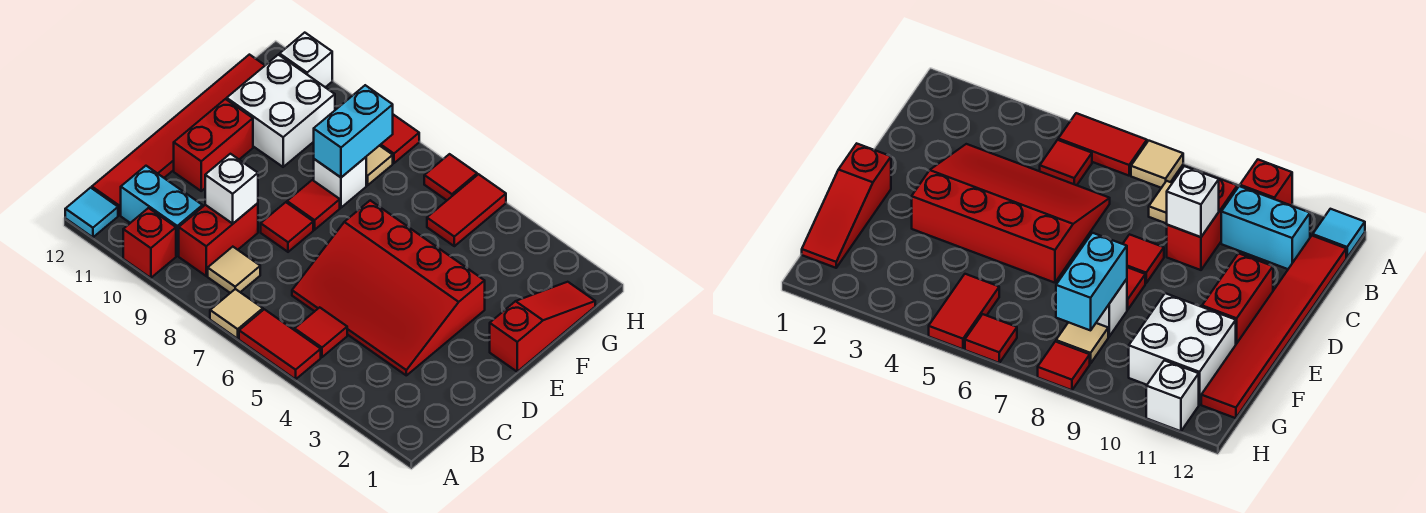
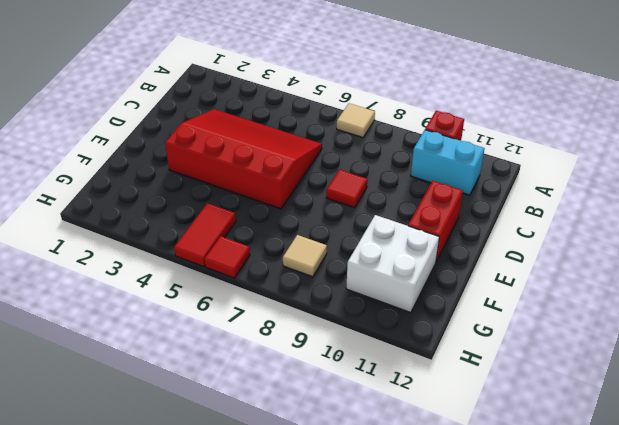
none -> red tile A5:A6 level 1
none -> cyan tile A12 level 1
none -> red tile B5 level 1

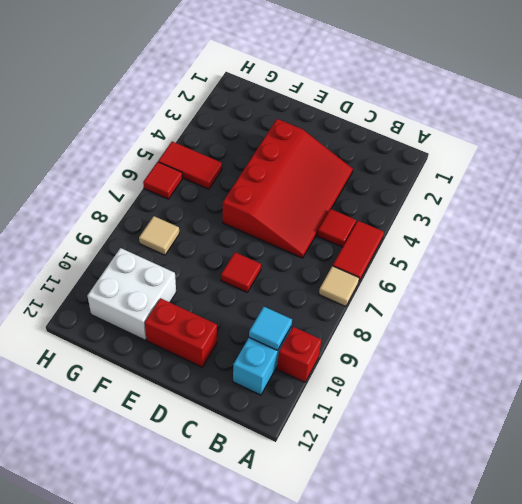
cyan tile B10 level 2 -> cyan tile A12 level 1
none -> tan tile B8 level 1
none -> red brick B9:C9 level 1
none -> red tile B12:G12 level 1

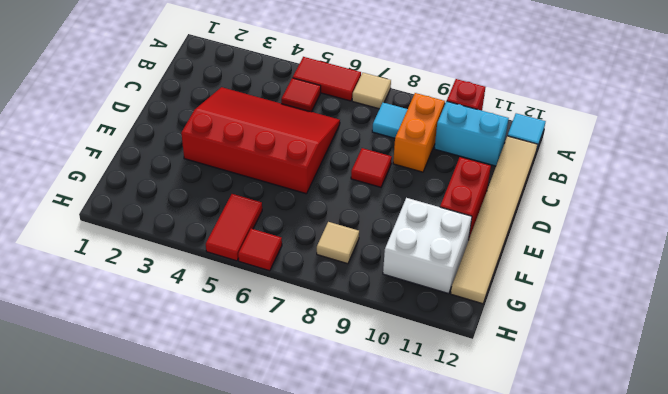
cyan tile B8 level 1 -> tan tile B8 level 1
orange brick B9:C9 level 1 -> red brick B9:C9 level 1
tan tile B12:G12 level 1 -> red tile B12:G12 level 1
none -> red slope E1:G1 level 1 top E
none -> red tile E8 level 1
none -> white brick F8 level 1

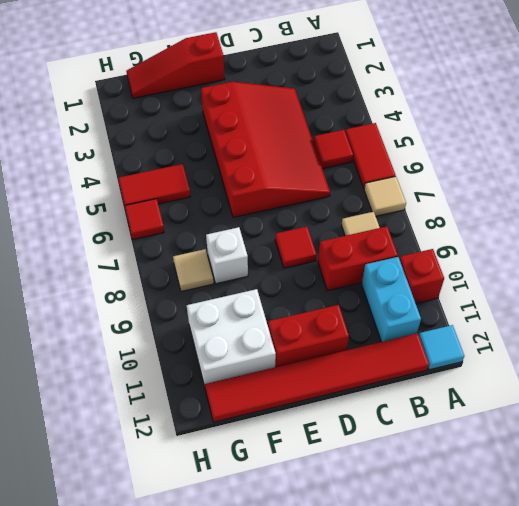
none -> red tile E8 level 1
none -> red tile H8 level 1
none -> white brick H11 level 1

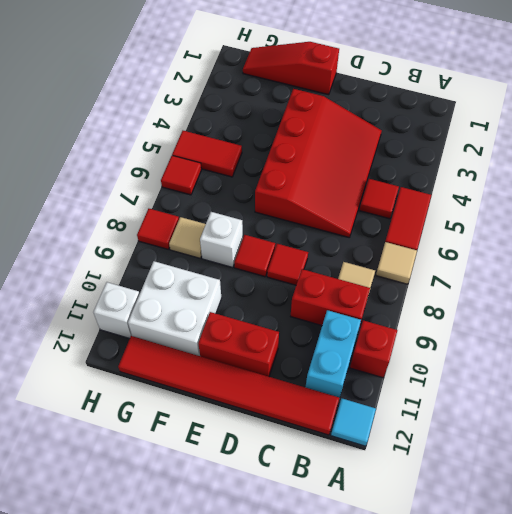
none -> white brick C9 level 2
none -> cyan brick F8:G8 level 2

